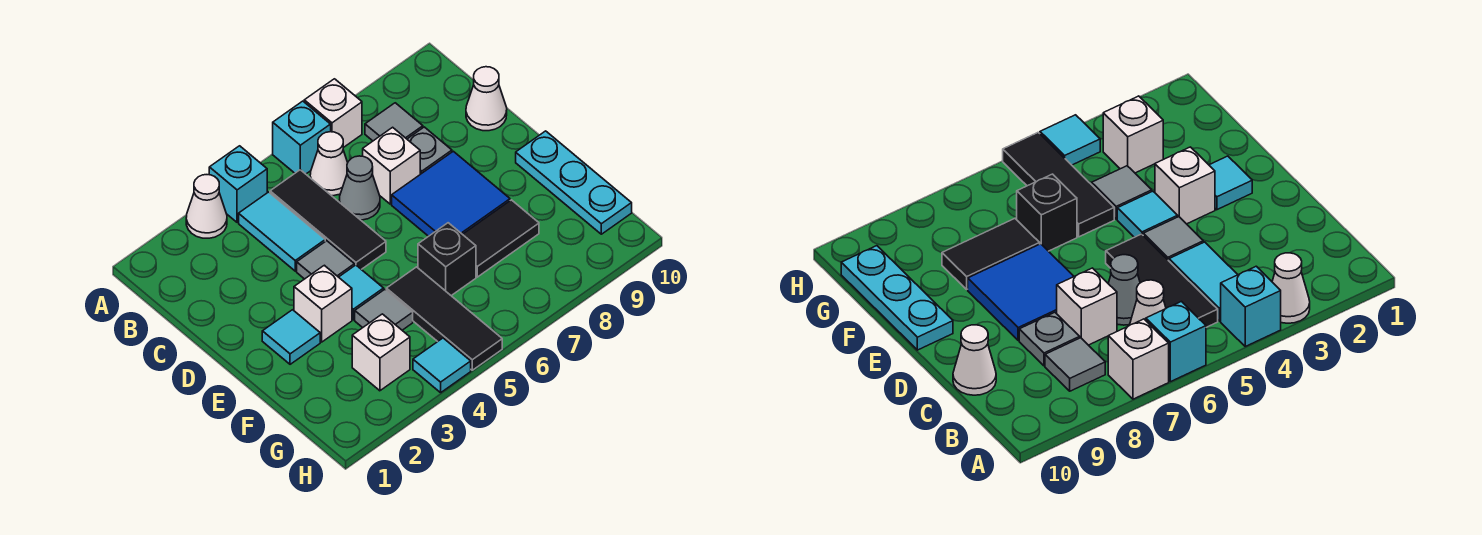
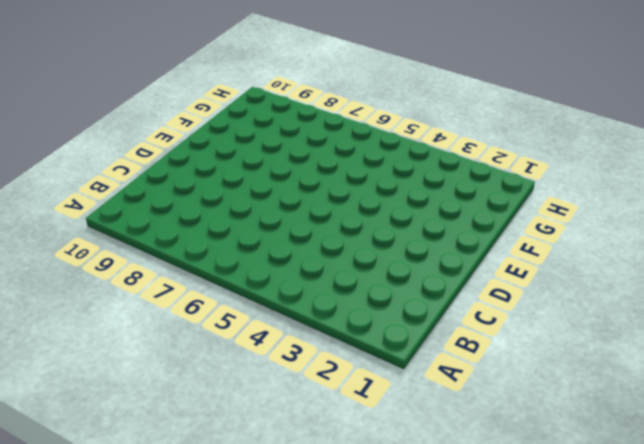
none -> white cone A3 level 1
none -> cyan brick A4 level 1
none -> cyan brick A6 level 1

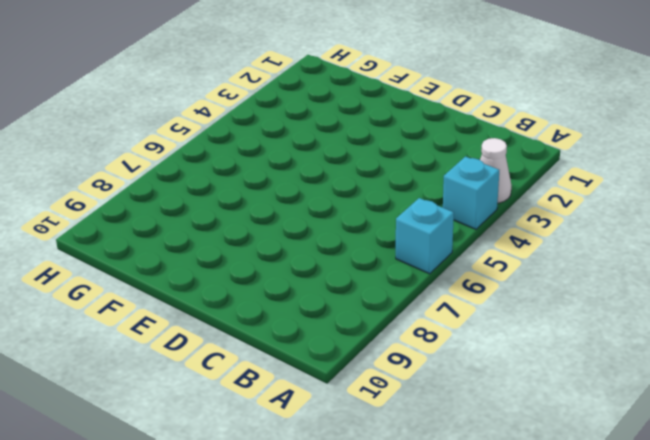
none -> white brick A7 level 1
none -> cyan tile B4:C4 level 1
none -> black tile B5:D5 level 1

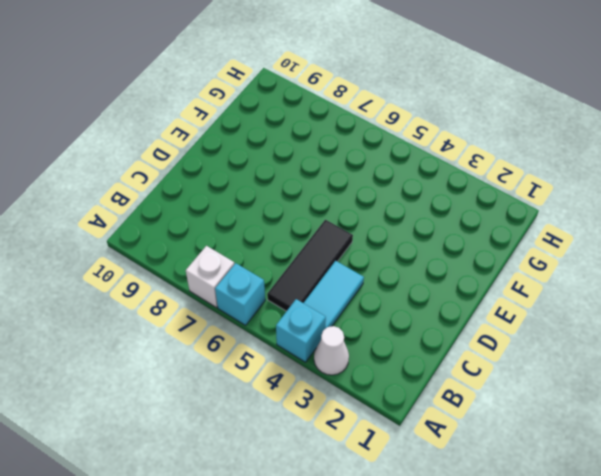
none -> white cone B6 level 1
none -> grey tile B8 level 1
none -> grey cone C6 level 1

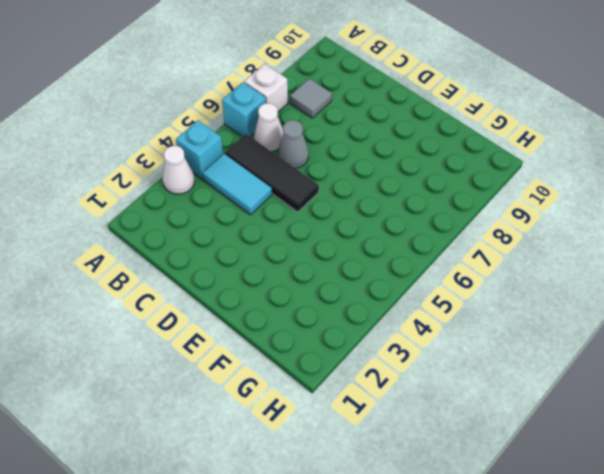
none -> white brick C7 level 1
none -> grey plate C8 level 1
none -> white cone C10 level 1

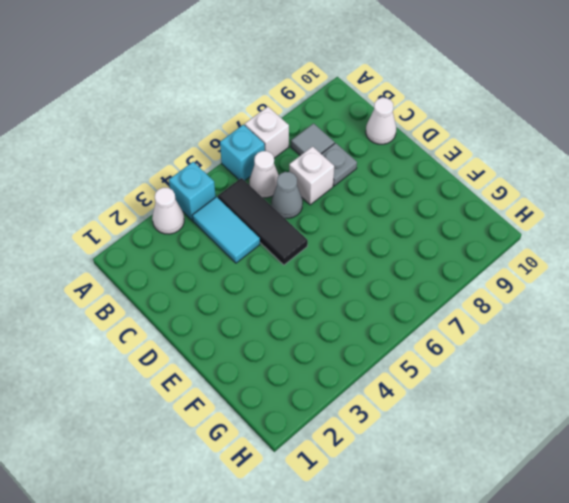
none -> grey tile D4 level 1
none -> blue tile D7:E8 level 1
none -> cyan tile E2 level 1

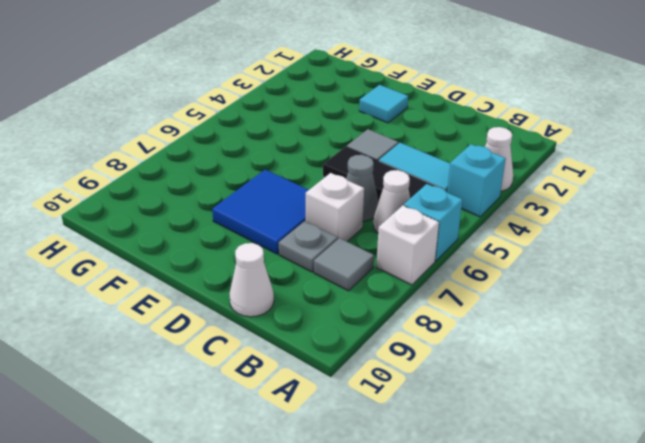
none -> white brick E3 level 1
none -> cyan tile E4 level 1
none -> cyan plate E10:G10 level 1

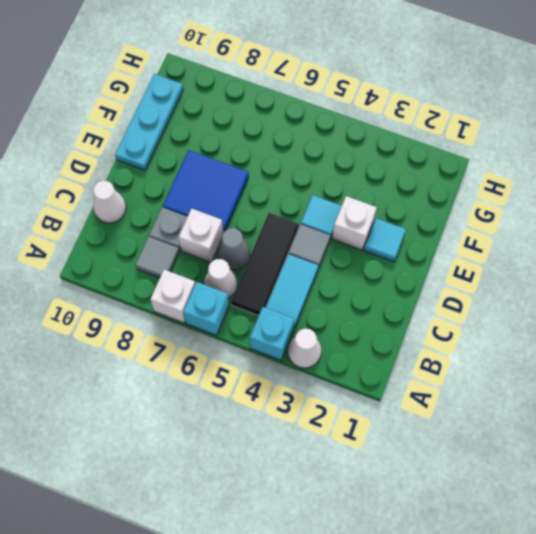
none -> grey tile F4 level 1
none -> black tile F5:H5 level 1
none -> black brick F6 level 1

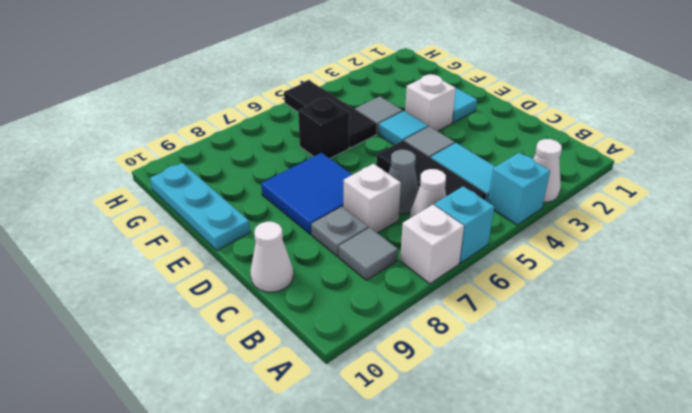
none -> black tile F7:F8 level 1
none -> white brick G3 level 1
none -> cyan tile H4 level 1

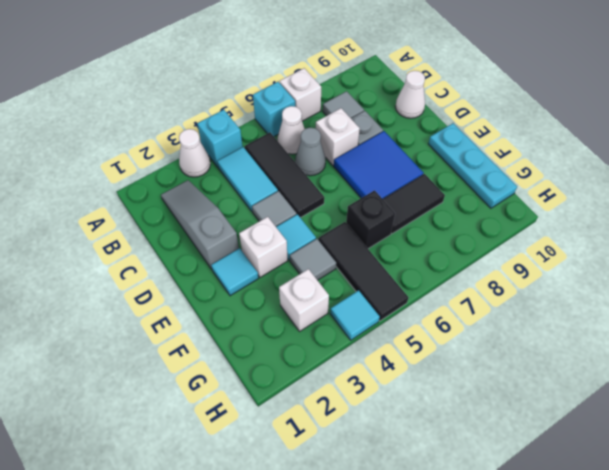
grey slope B2:D2 level 1 top D -> none

